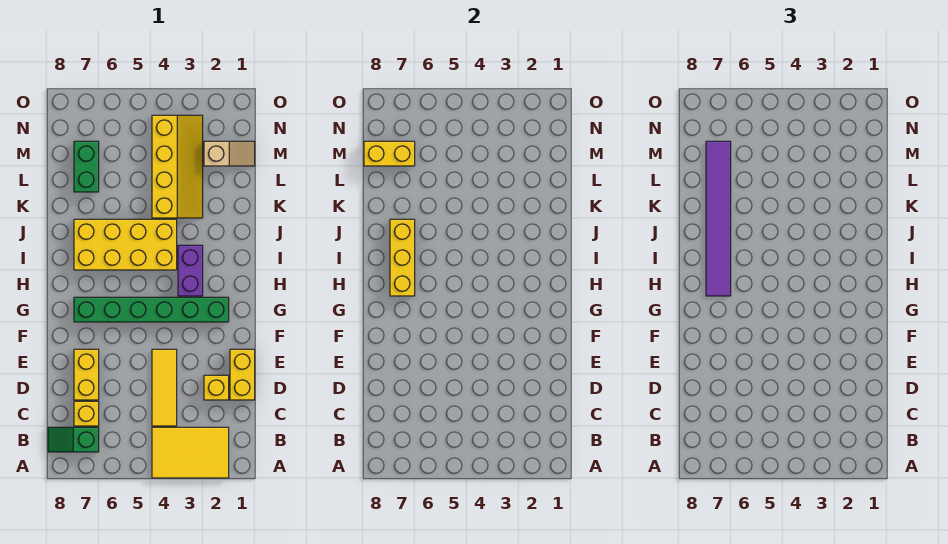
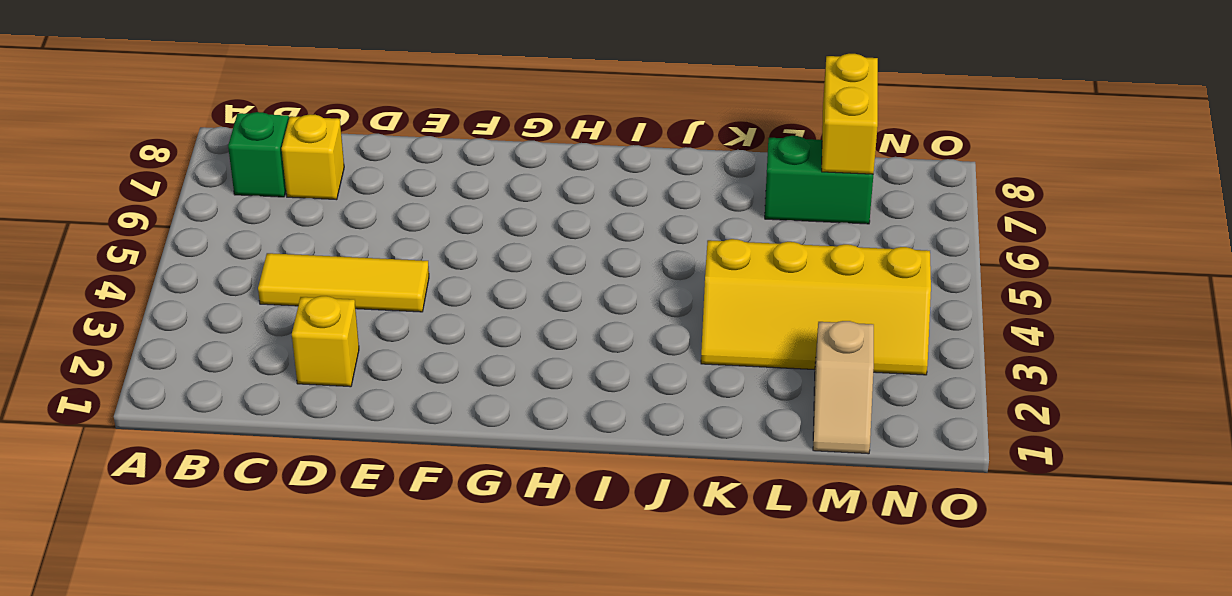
none -> yellow tile A2:B4 level 1
none -> yellow brick D1:E1 level 1
none -> yellow brick D7:E7 level 1

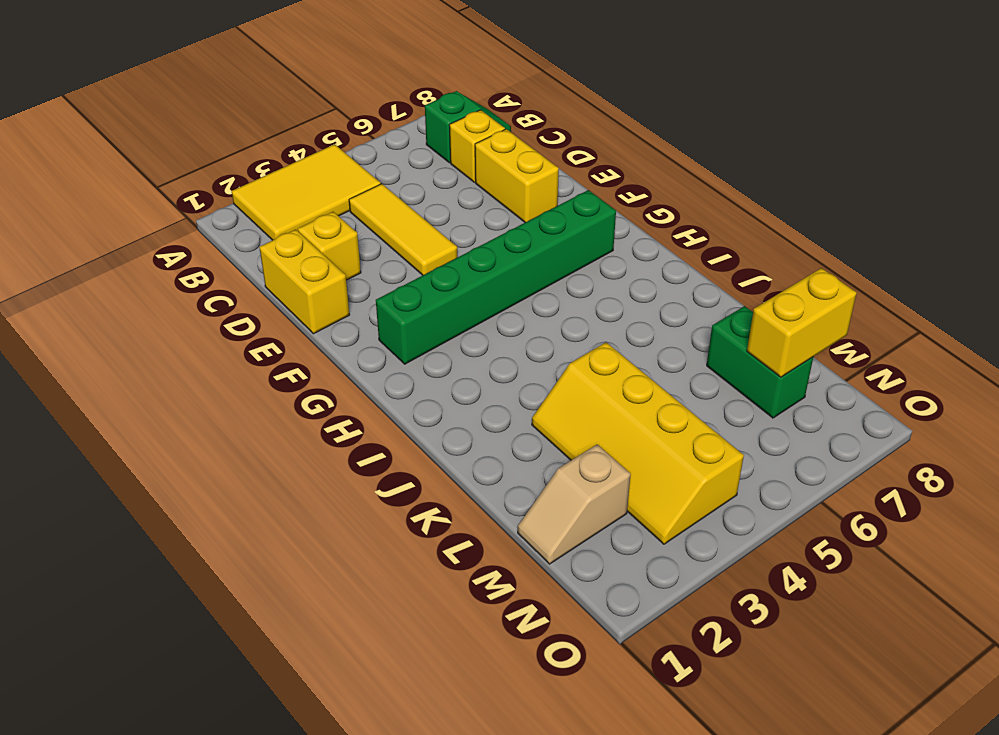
none -> purple brick H3:I3 level 1
none -> yellow brick I4:J7 level 1
none -> yellow brick H7:J7 level 2

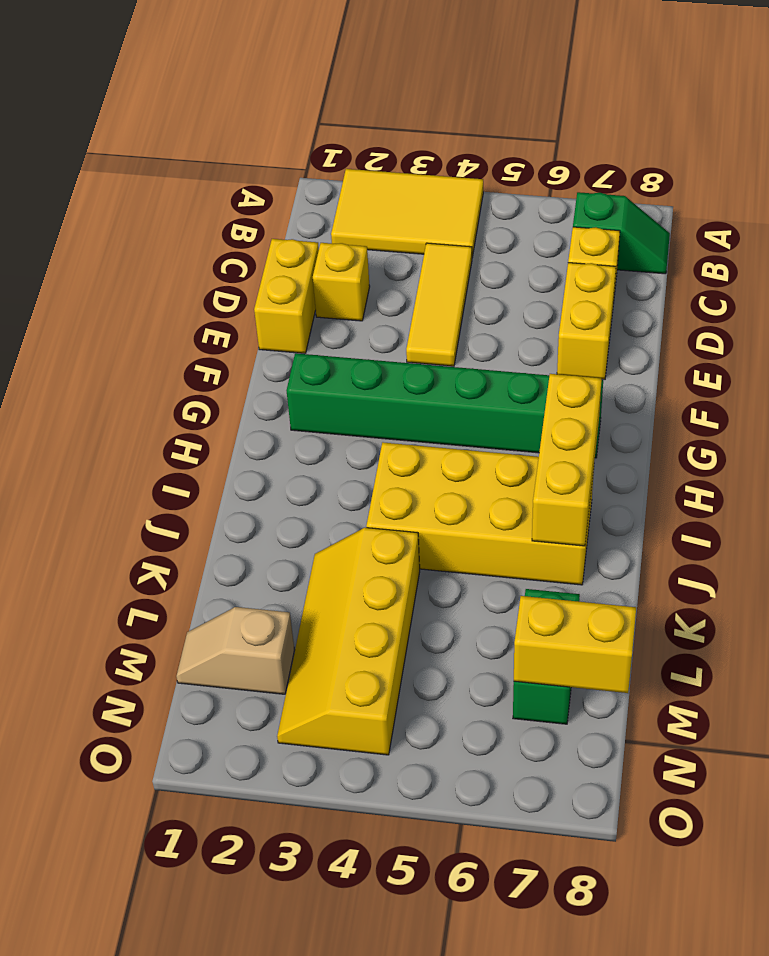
none -> purple brick H3:I3 level 1
none -> purple tile H7:M7 level 3

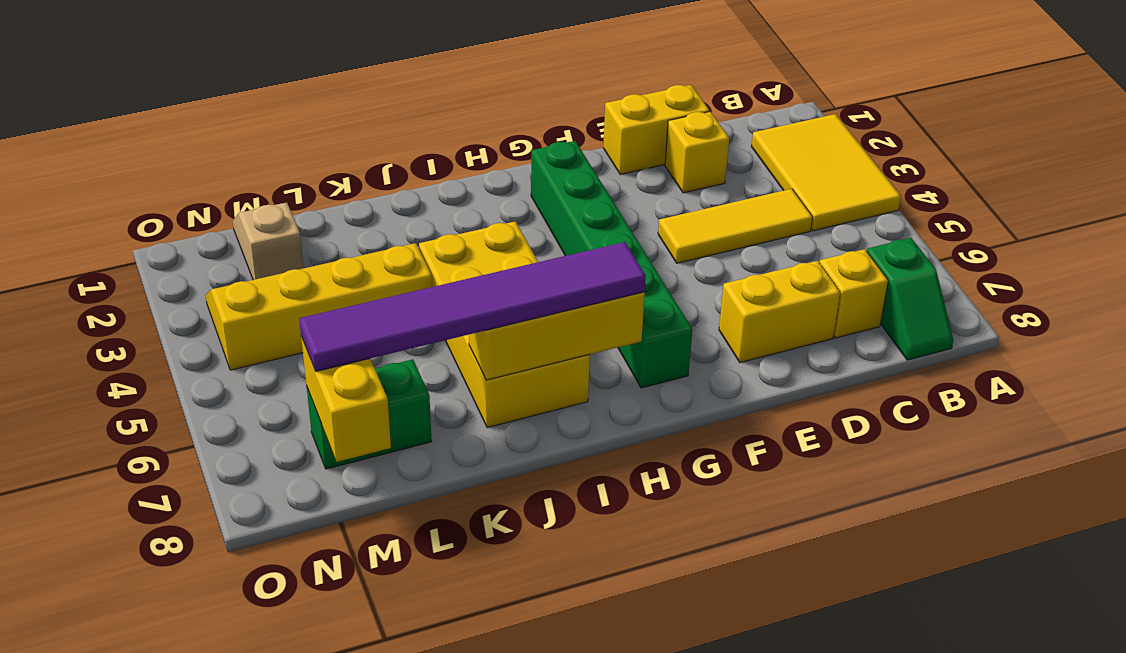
none -> purple brick H3:I3 level 1

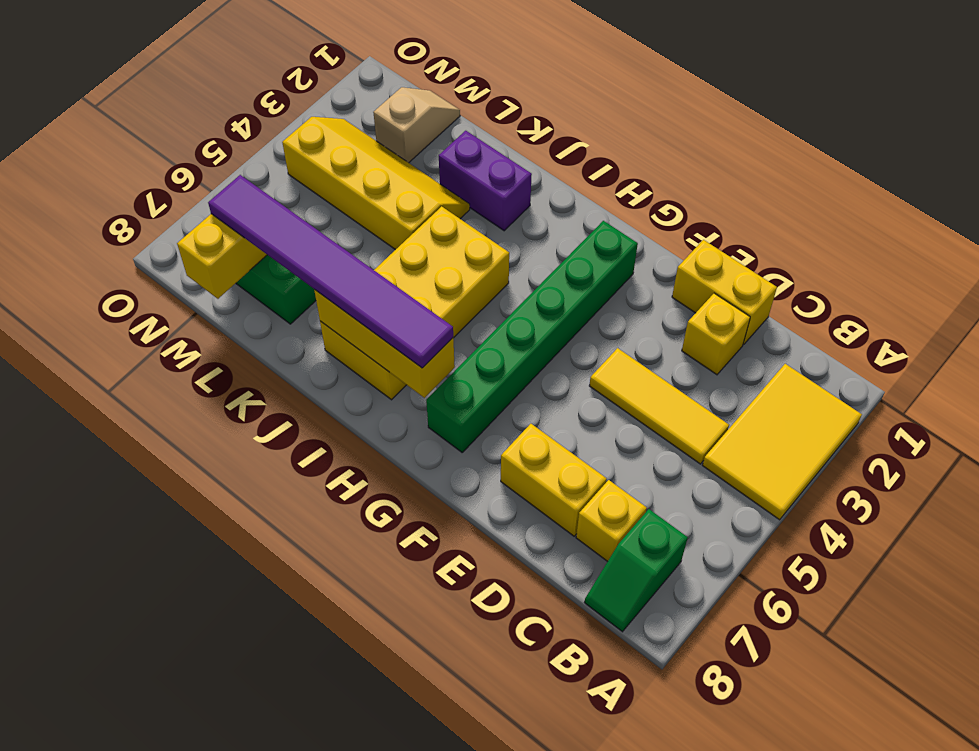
purple brick J2:K2 level 1 -> purple brick H3:I3 level 1

